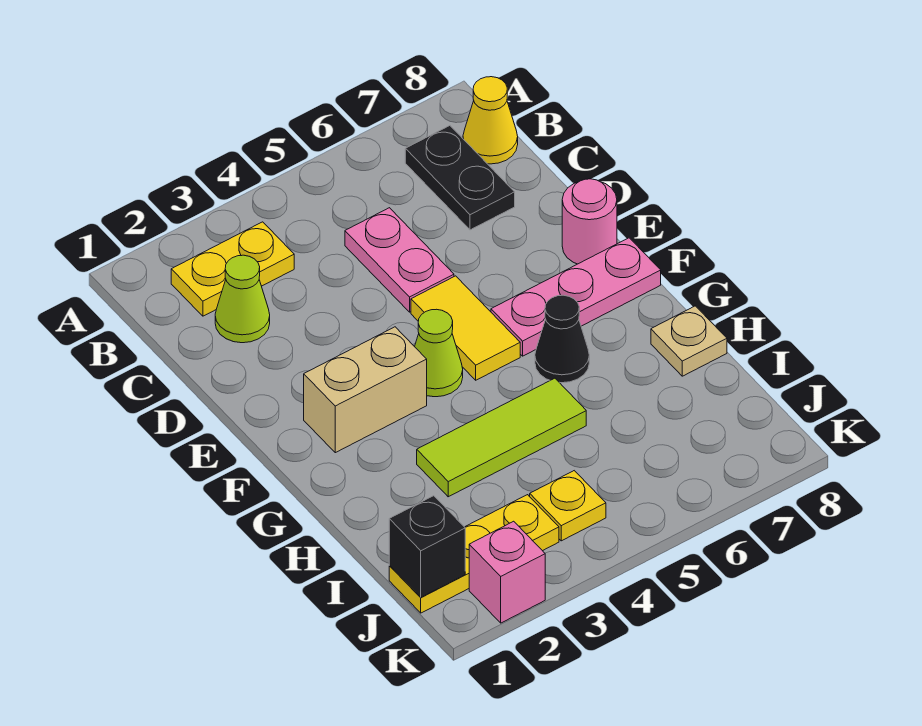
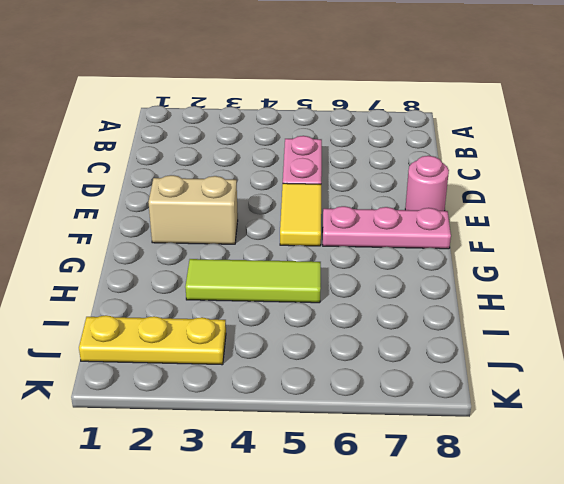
none -> yellow plate B2:B3 level 1
none -> black plate B7:C7 level 1
none -> yellow cone B8 level 1

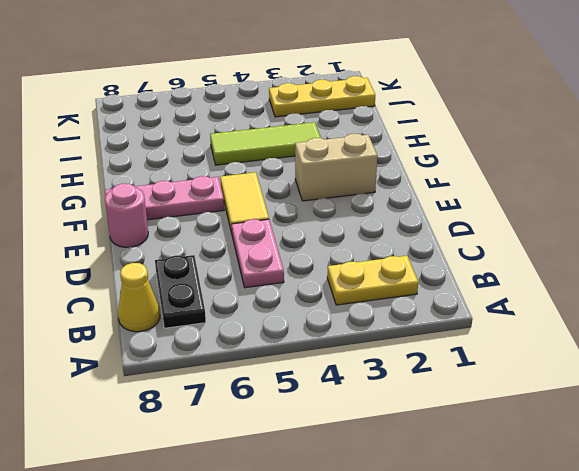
none -> lime cone C2 level 1
none -> lime cone F4 level 1
none -> black cone G6 level 1

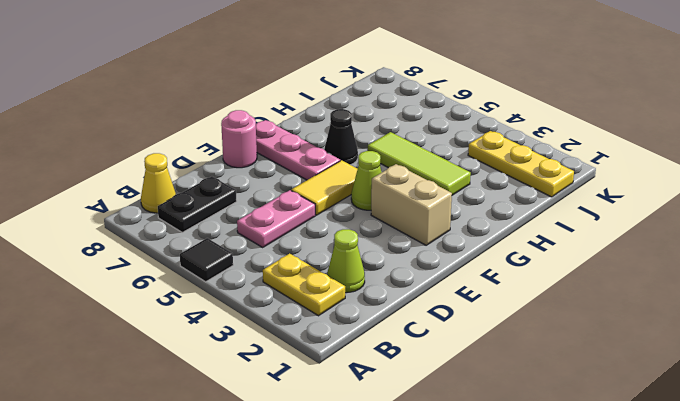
black tile A5 level 1 -> none
none -> tan plate H8 level 1
none -> yellow plate J4 level 1
none -> pink brick K2 level 1

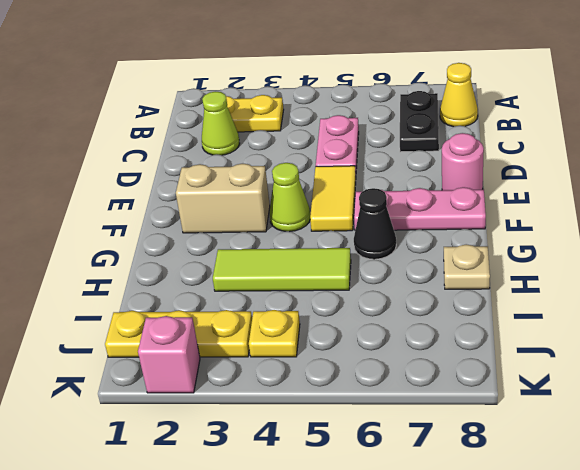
none -> black brick J1 level 2

